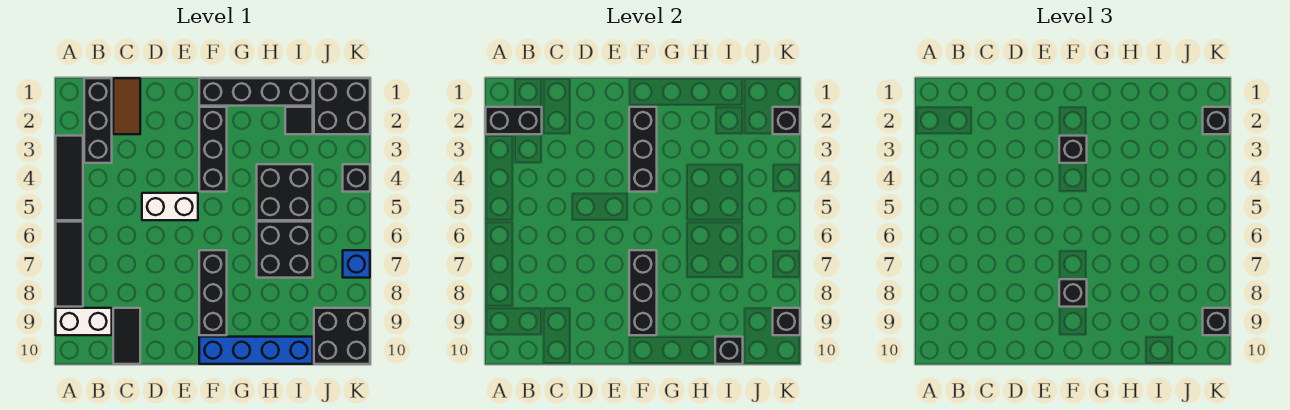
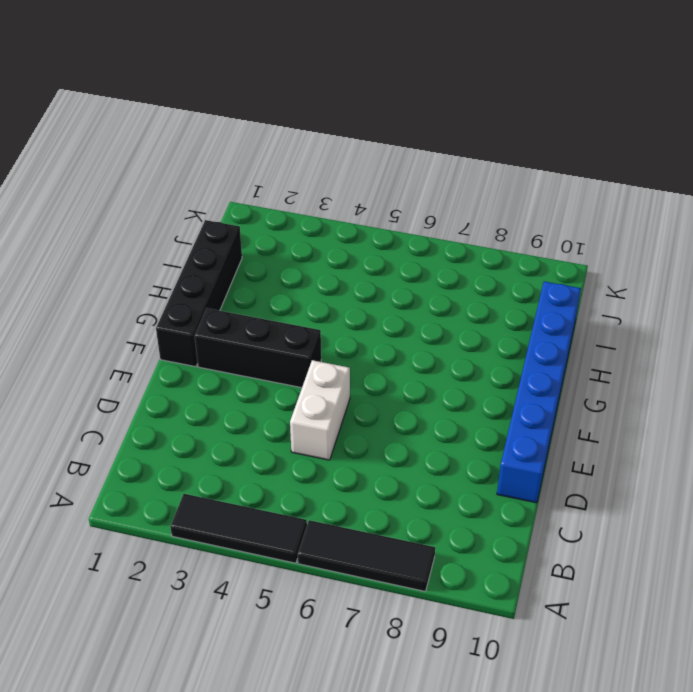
blue brick D10:I10 level 1 -> blue brick F10:I10 level 1
none -> white brick A9:B9 level 1
none -> black brick B1:B3 level 1
none -> brown tile C1:C2 level 1

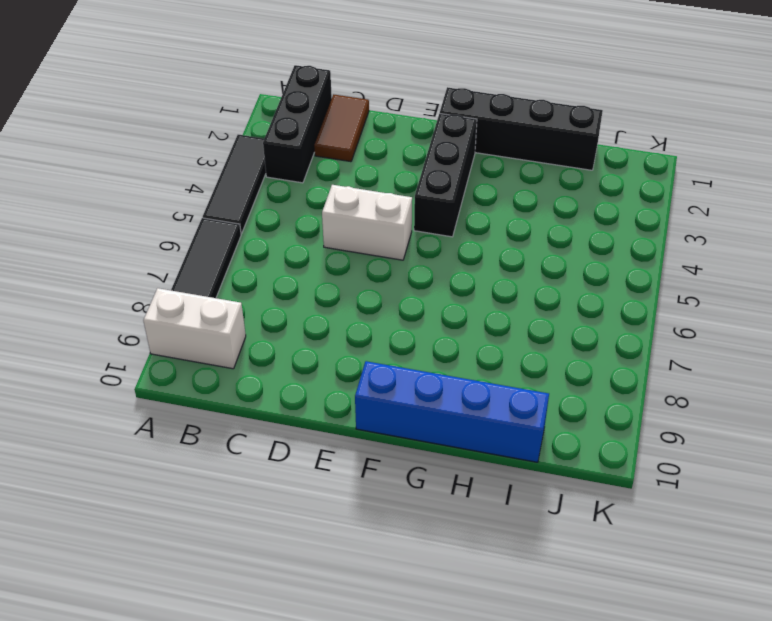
none -> black tile C9:C10 level 1
none -> black brick F7:F9 level 1
none -> black brick H4:I5 level 1

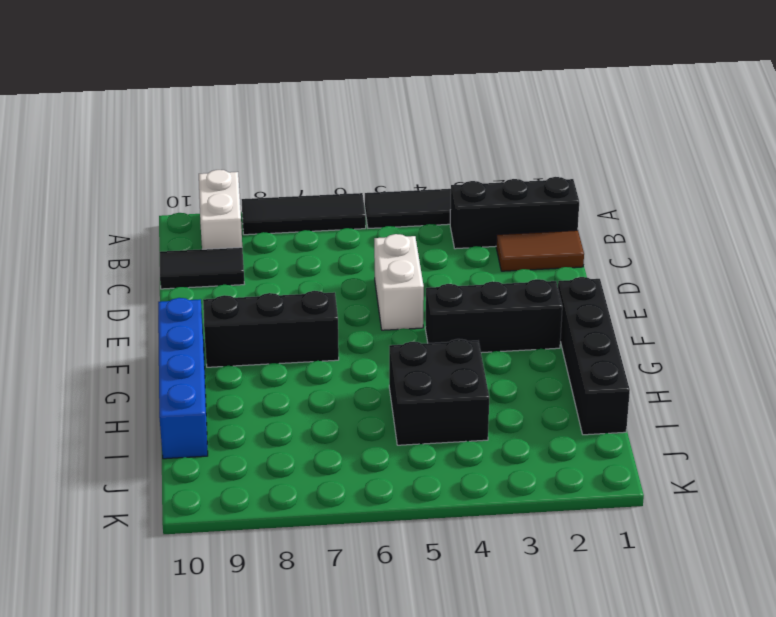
none -> black brick H6:I7 level 1
none -> black tile I2 level 1
none -> black brick J1:K2 level 1

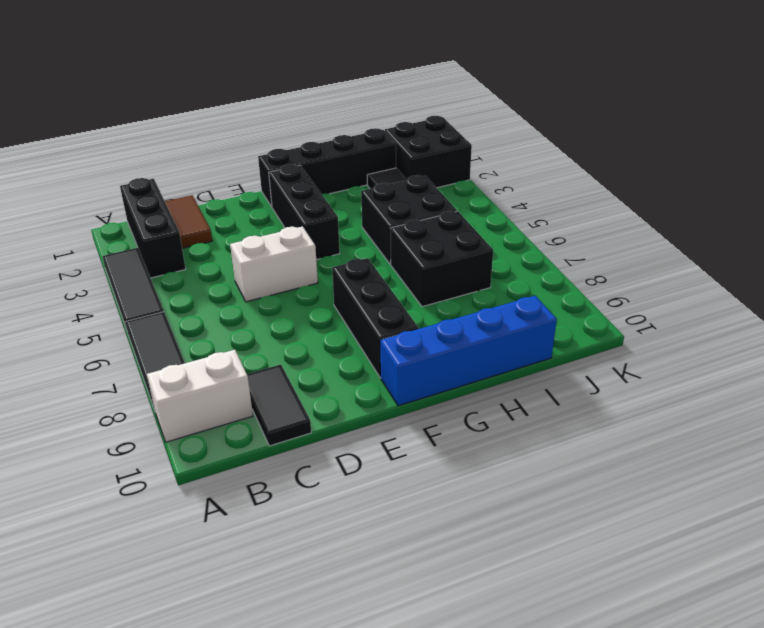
none -> black brick J9:K10 level 1
none -> black brick K4 level 1
none -> blue brick K7 level 1

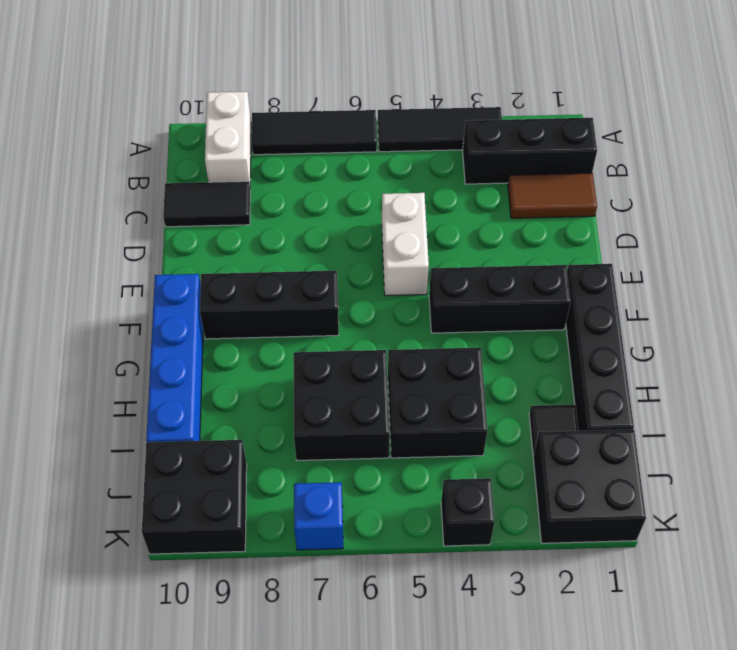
none -> black brick A2:B2 level 2
none -> black brick F2:F4 level 2
none -> black brick F7:F9 level 2

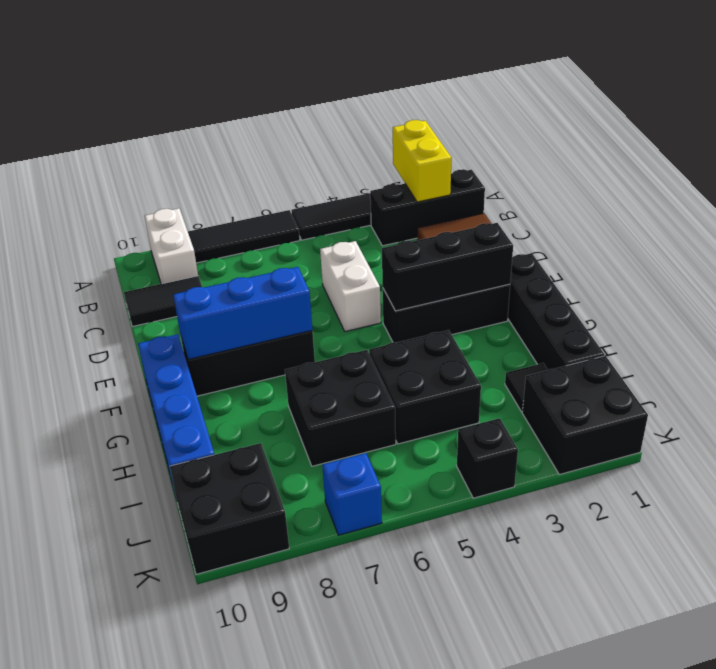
yellow brick A2:B2 level 2 -> black brick A2:B2 level 2
blue brick F7:F9 level 2 -> black brick F7:F9 level 2
none -> black brick I10 level 2
none -> black brick K2 level 2
none -> black brick K9 level 2

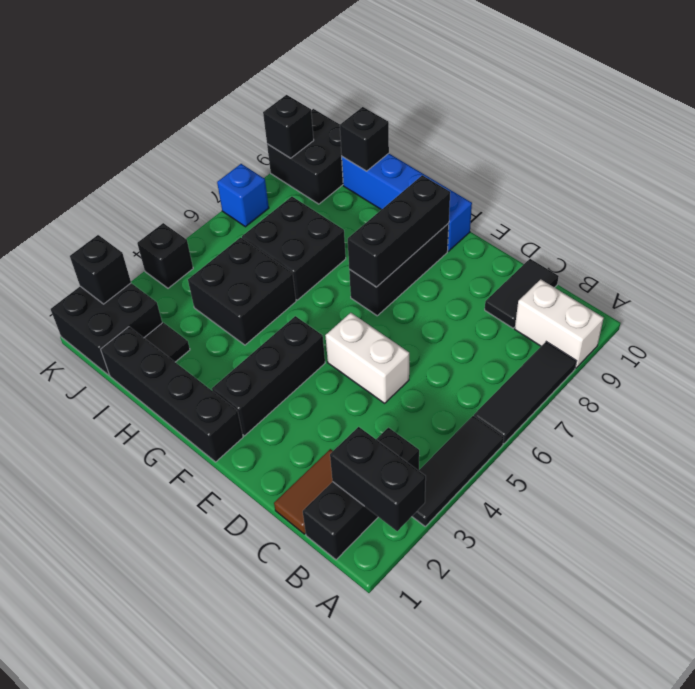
none -> black brick F2:F4 level 2
none -> black brick F3 level 3
none -> black brick F8 level 3

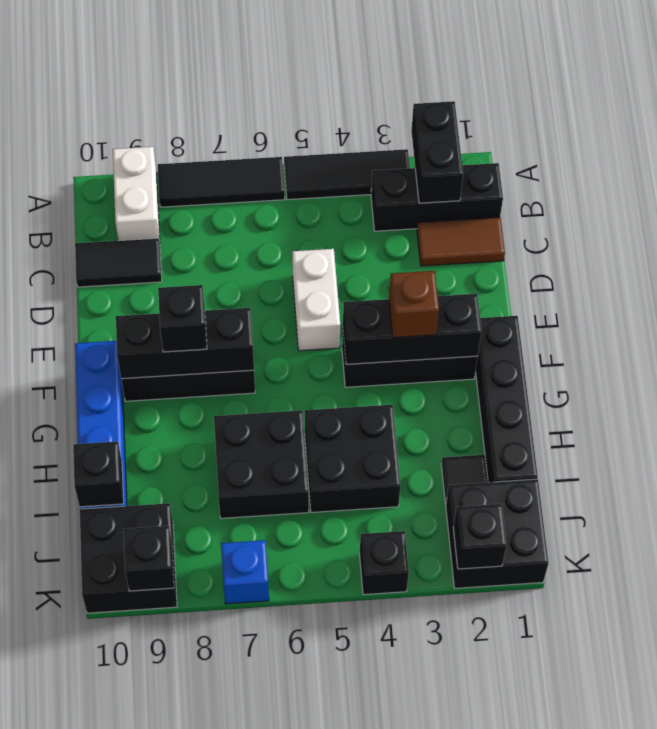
brown brick F3 level 3 -> black brick F3 level 3
none -> black brick K2 level 3
none -> black brick K9 level 3

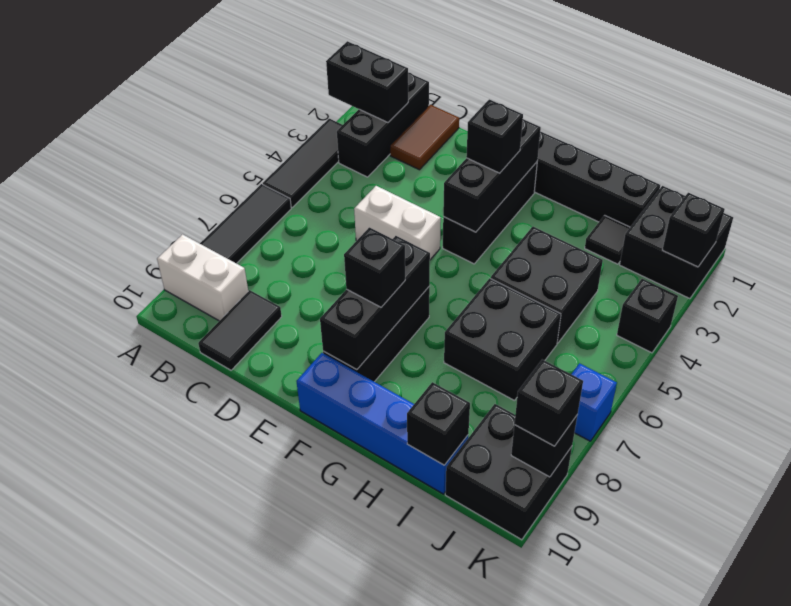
none -> black brick K2 level 3

